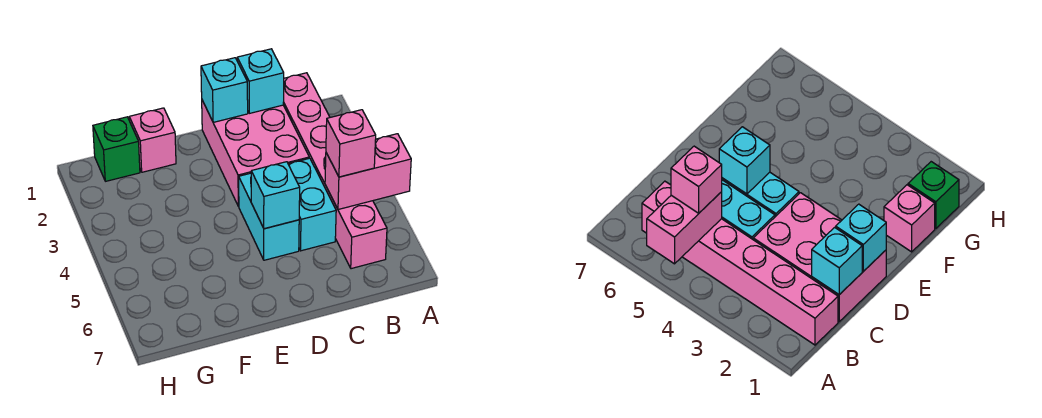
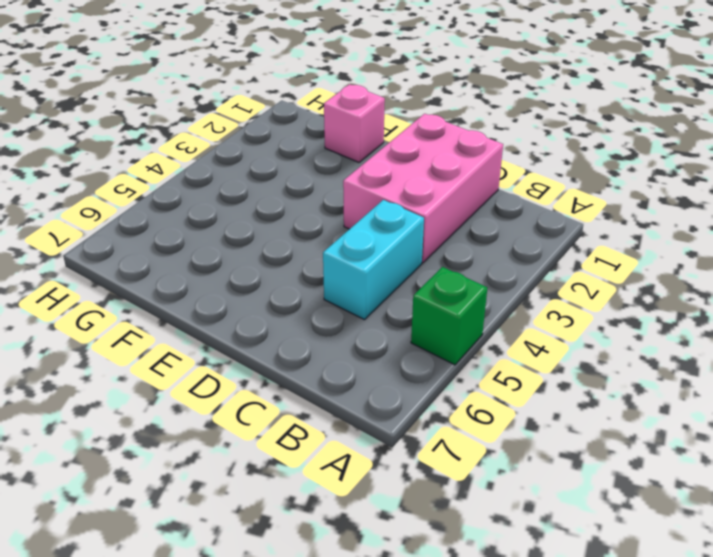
green brick A5 level 1 -> green brick G1 level 1
none -> pink brick B1:B6 level 1
none -> cyan brick D4:D5 level 1

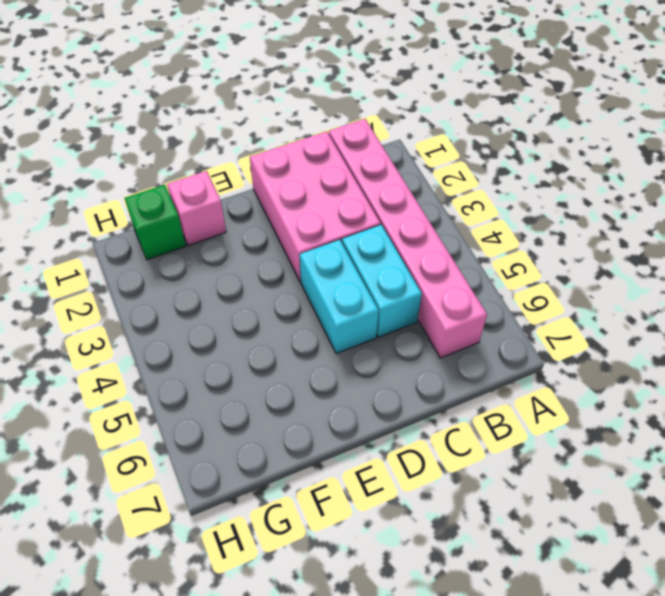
none -> pink brick A5:B5 level 2
none -> cyan brick C1 level 2

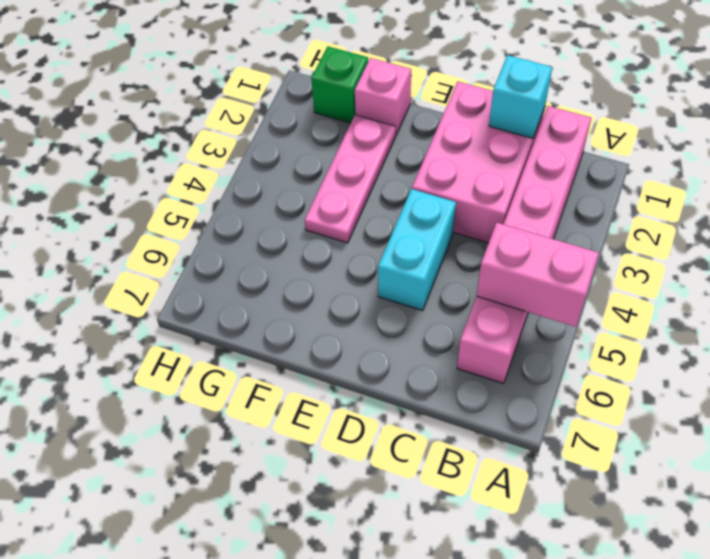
pink plate F2:F4 level 1 -> none
none -> cyan brick C4:C5 level 1
none -> cyan brick D1 level 2

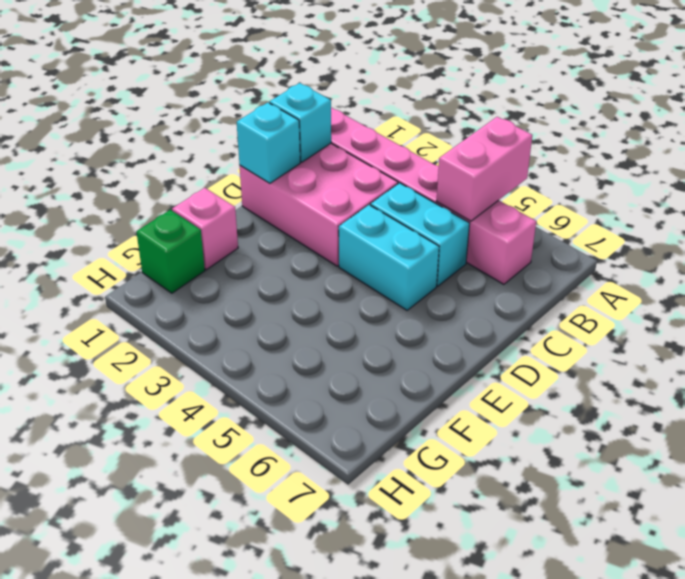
none -> cyan brick D5 level 2
none -> pink brick B5 level 3

